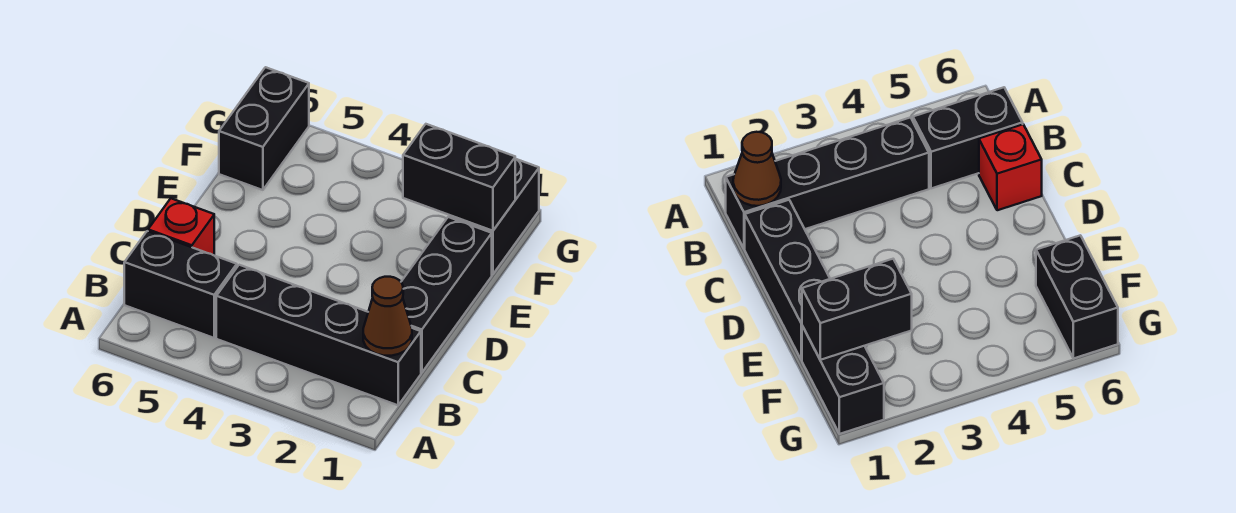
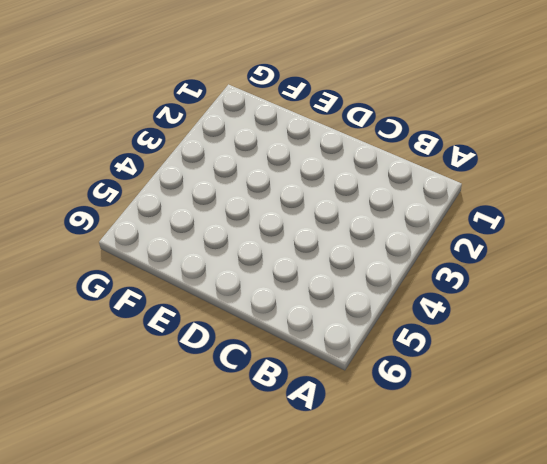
none -> black brick B1:B4 level 1
none -> black brick B5:B6 level 1

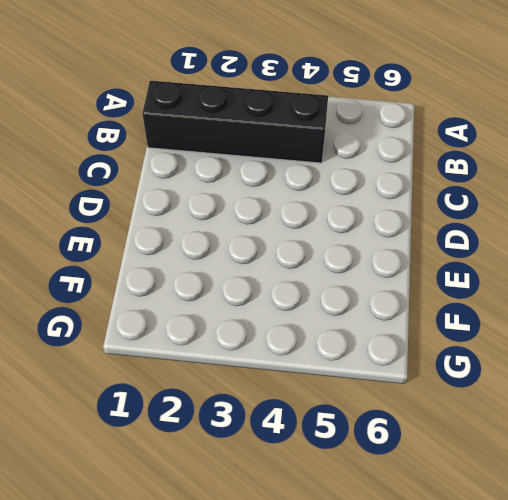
none -> black brick B5:B6 level 1
none -> black brick C1:E1 level 1

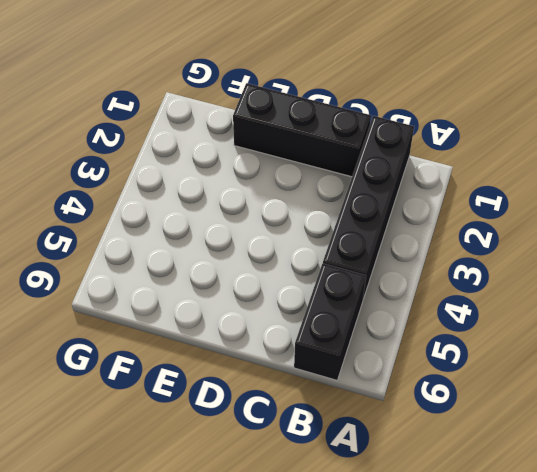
none -> red brick C6 level 1
none -> black brick F1:G1 level 1

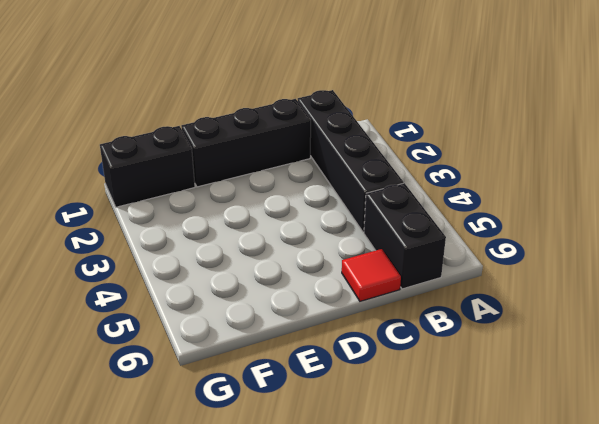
red tile C6 level 1 -> red brick C6 level 1
none -> black brick F6:G6 level 1
none -> brown cone B1 level 2

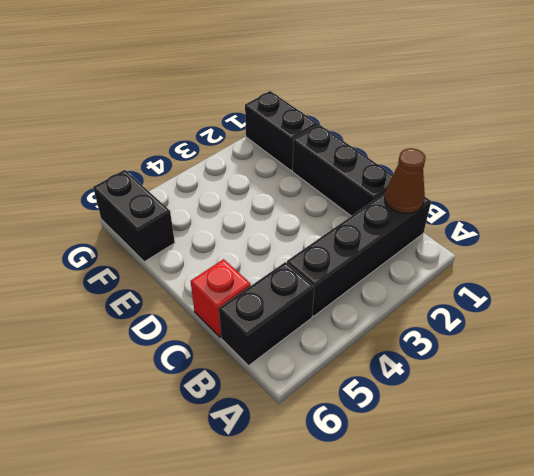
none -> black brick F1:F2 level 2

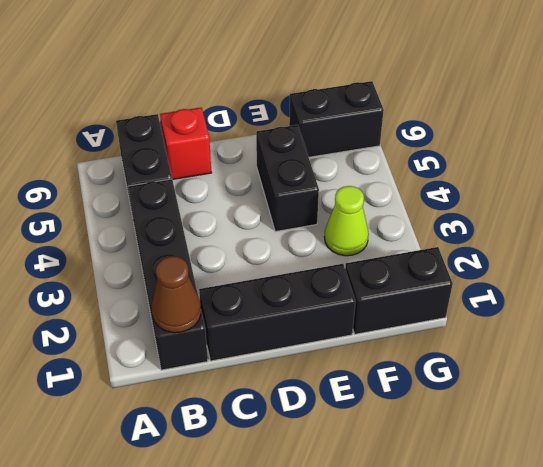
black brick E4:E5 level 1 -> black brick F1:F2 level 2
lime cone F3 level 1 -> none

